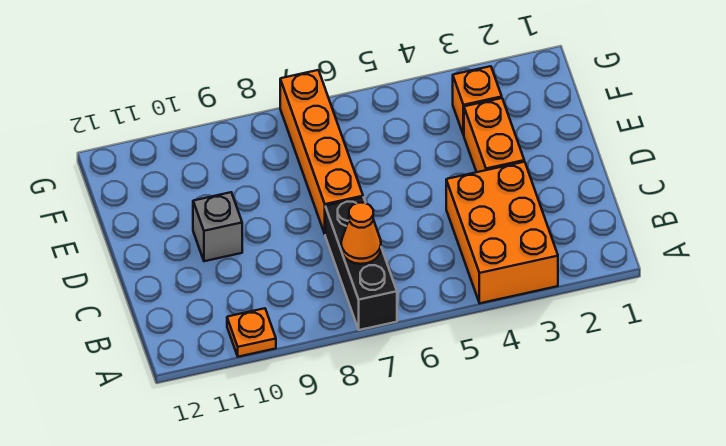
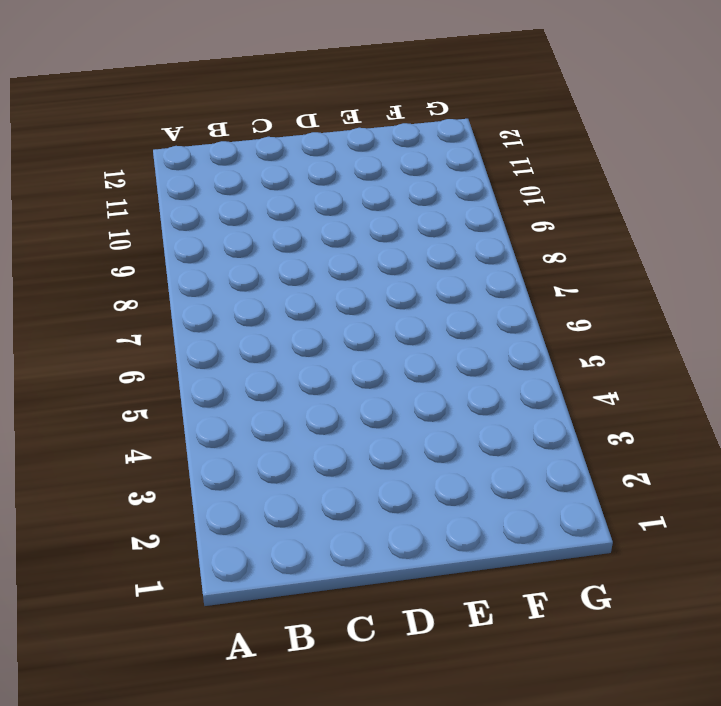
none -> orange brick A3:C4 level 1
none -> black brick A7:C7 level 1

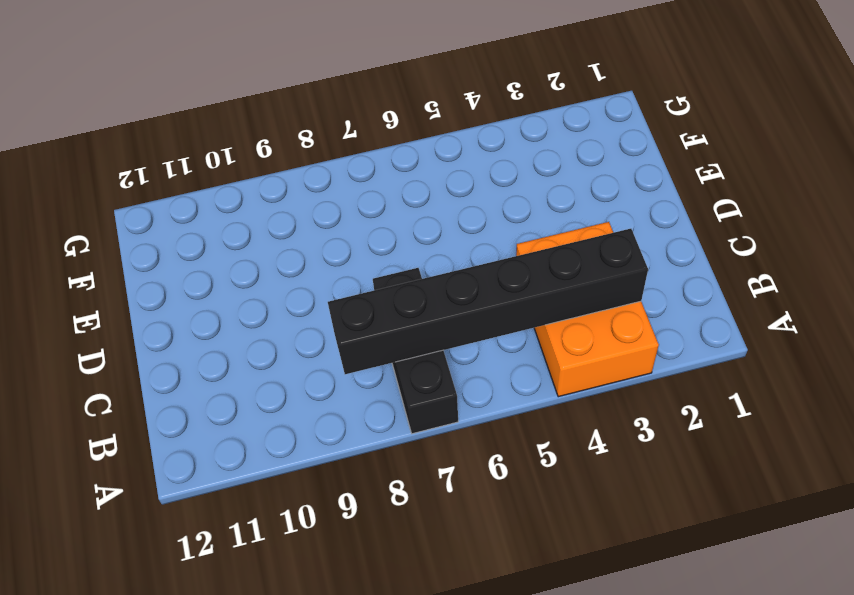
black brick B3:B8 level 2 -> orange cone B7 level 2
none -> orange plate A10 level 1
none -> orange brick D3:E3 level 1

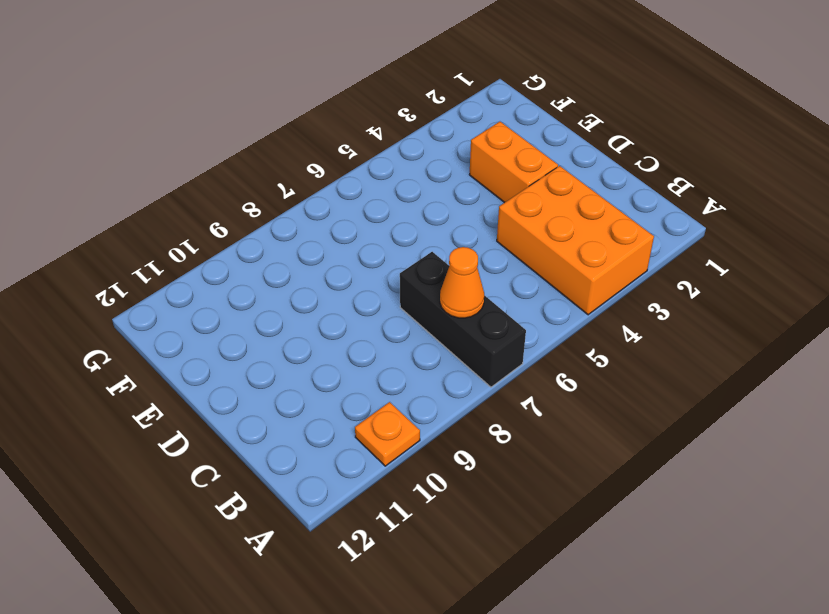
none -> orange brick D7:G7 level 1
none -> grey brick D10 level 1

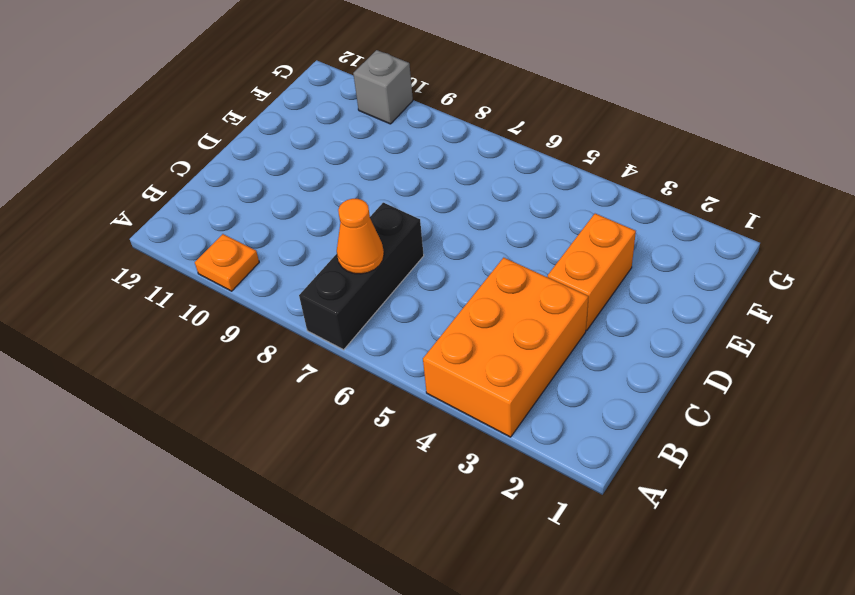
grey brick G10 level 1 -> grey brick D10 level 1
none -> orange brick D7:G7 level 1
none -> orange brick F3 level 1

